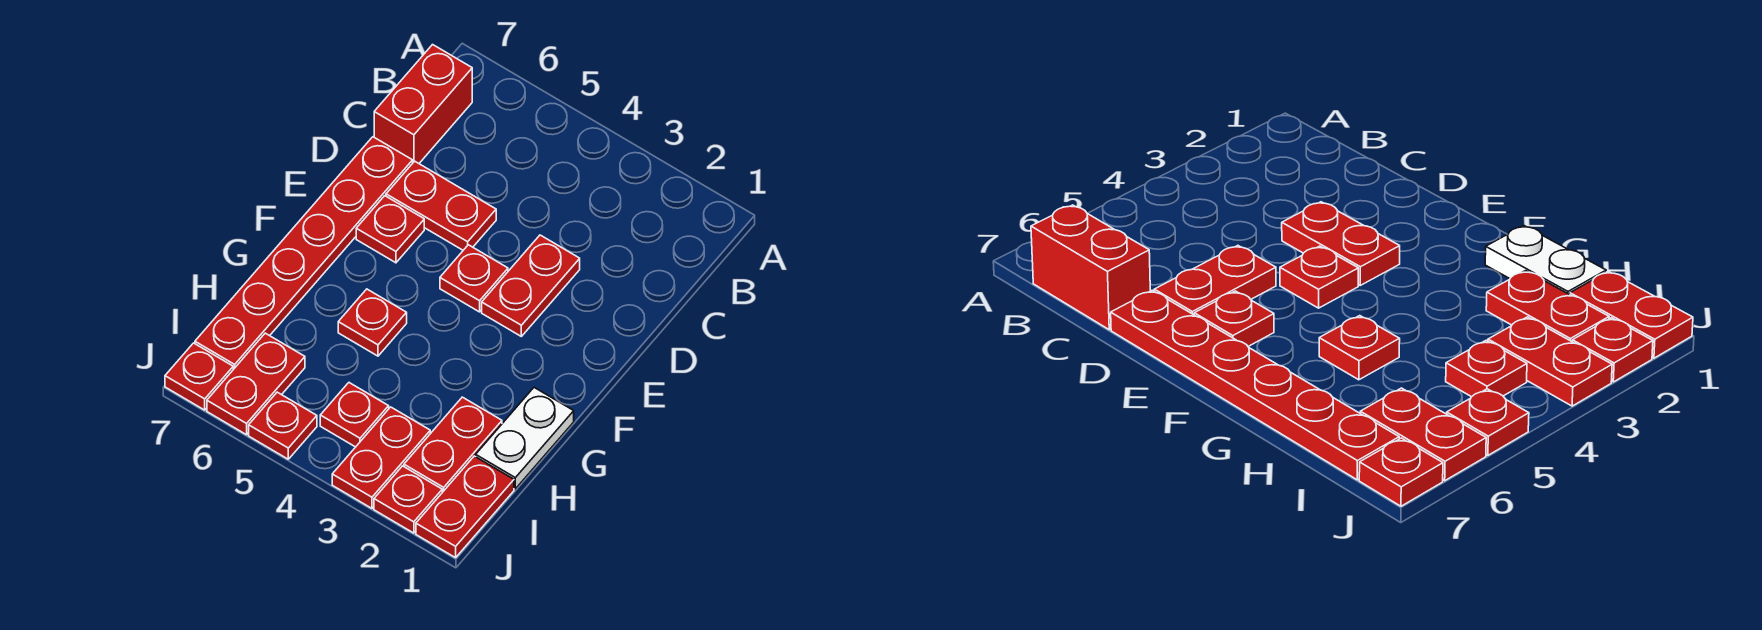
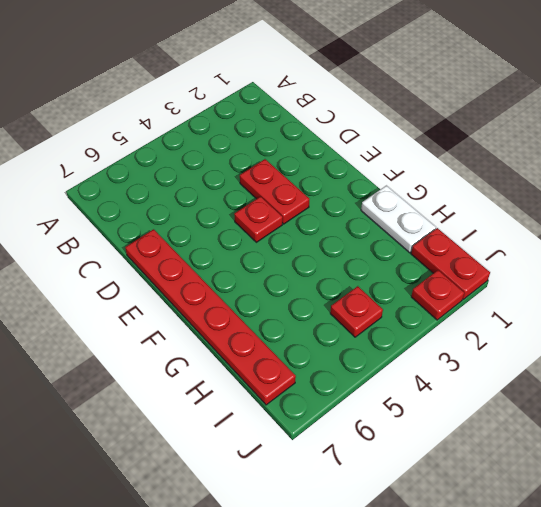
none -> red brick B7:C7 level 1
none -> red plate D5:D6 level 1
none -> red plate E6 level 1

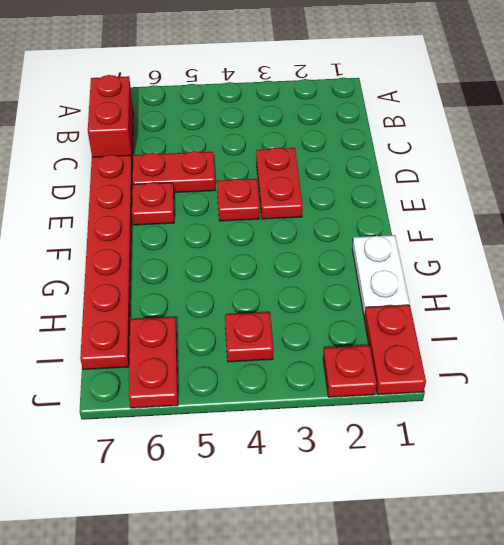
none -> red plate G5 level 1
none -> red plate H2:I2 level 1
none -> red plate I3:J3 level 1

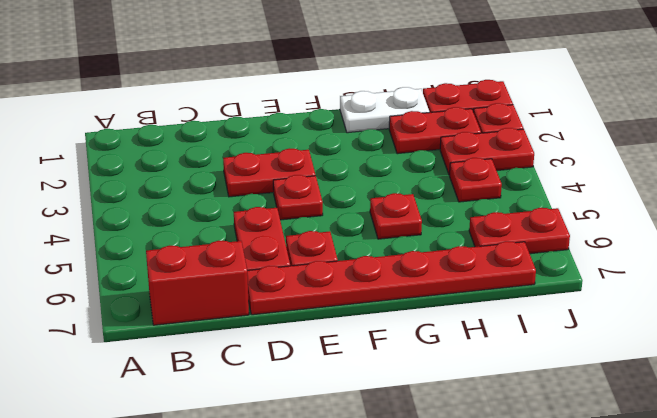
none -> red plate J5 level 1
none -> red plate J7 level 1

